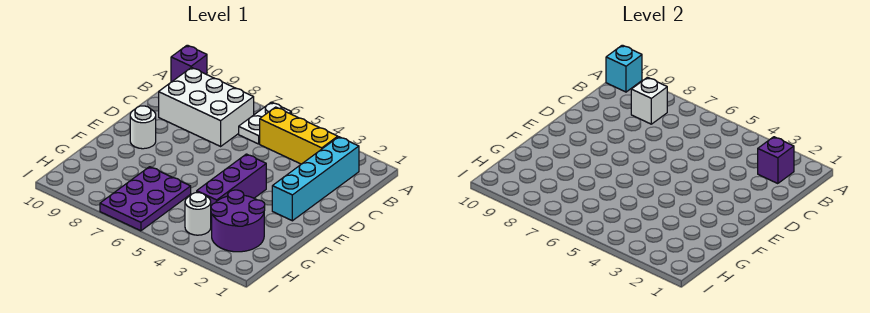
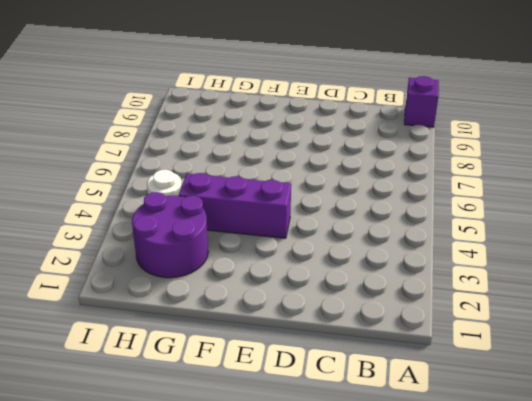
none -> white plate A6:B6 level 1
none -> cyan brick B2:E2 level 1
none -> yellow brick B3:B5 level 1

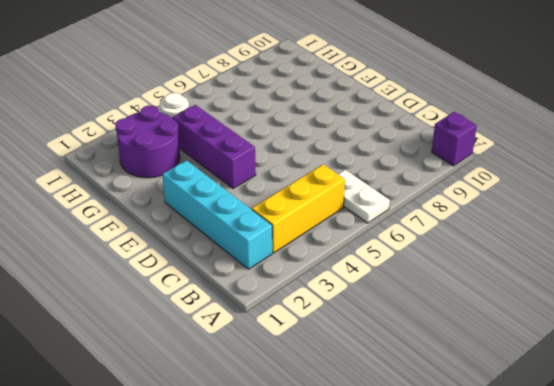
none -> white brick B7:C9 level 1
none -> white round brick E9 level 1
none -> purple plate G6:I7 level 1

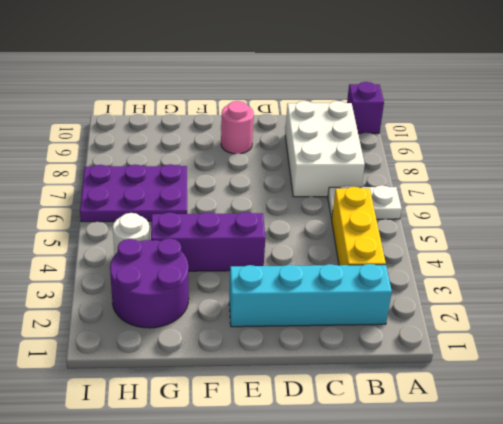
pink round brick E9 level 1 -> white round brick E9 level 1
none -> cyan brick A10 level 2
none -> purple brick B2 level 2
none -> white brick B8 level 2

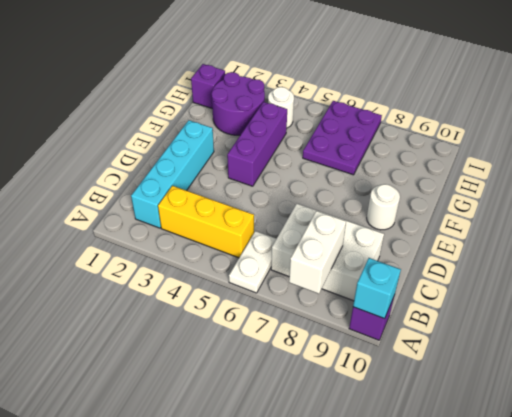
white brick A8:B8 level 2 -> white brick B8 level 2
purple brick H1 level 1 -> purple brick B2 level 2

